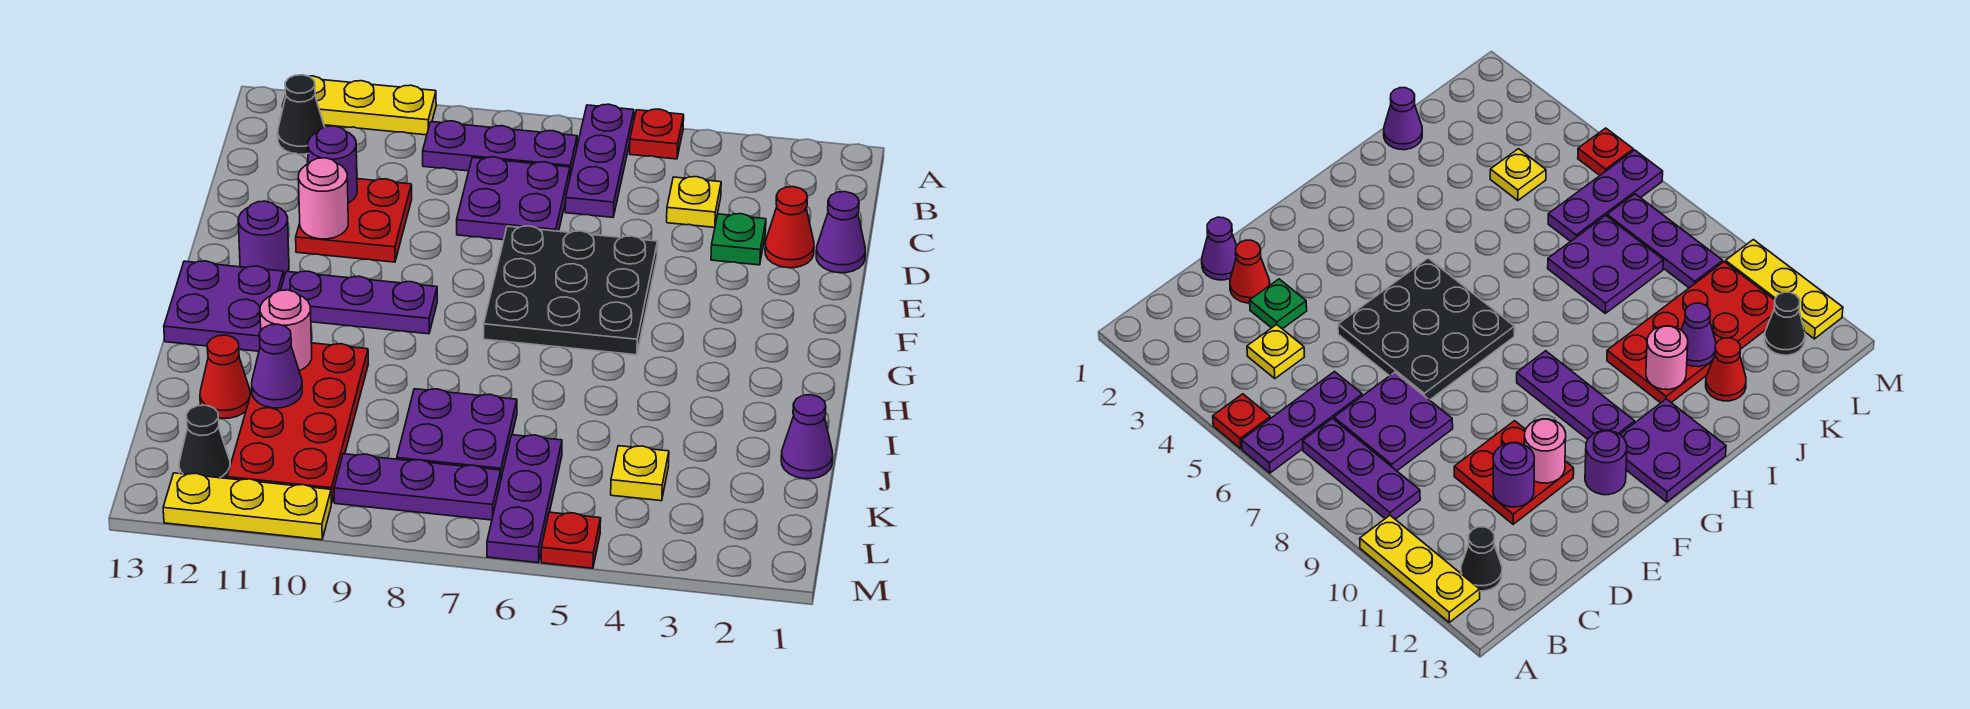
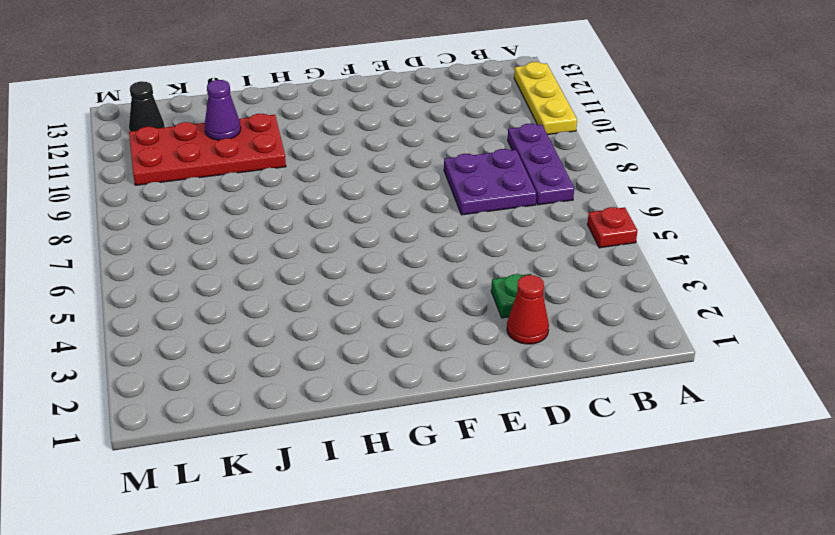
none -> purple plate A6:C6 level 1
none -> black cone B12 level 1
none -> yellow plate C4 level 1

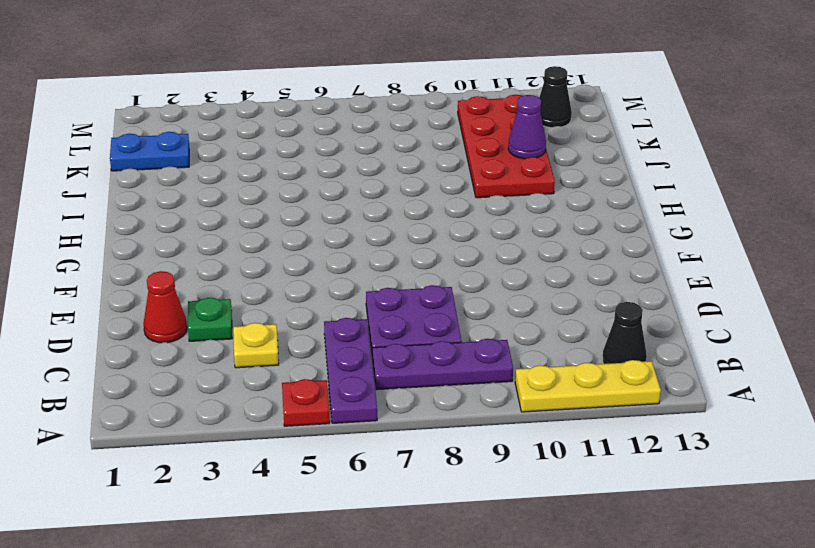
blue plate K1:K2 level 1 -> none
none -> purple cone D1 level 1
none -> red plate D10:E11 level 1
none -> black plate E5:G7 level 1

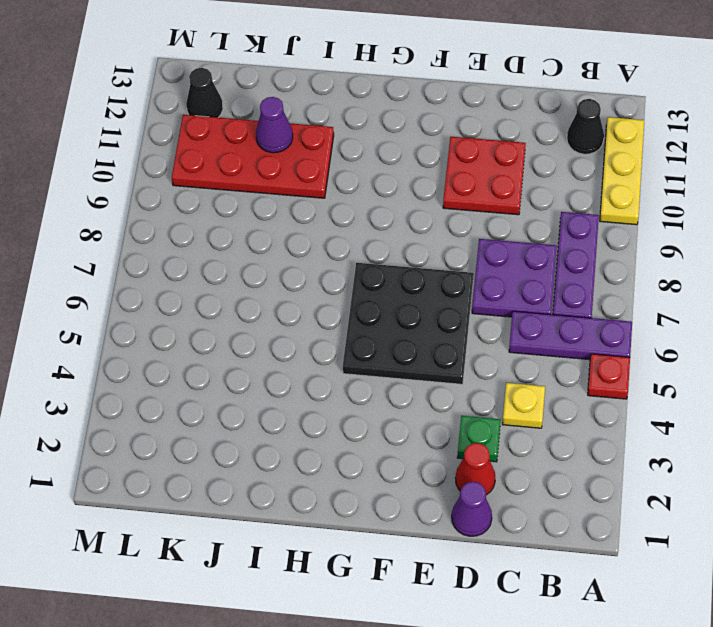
none -> purple round brick F12 level 1
none -> purple plate G9:G11 level 1
none -> purple plate G12:H13 level 1

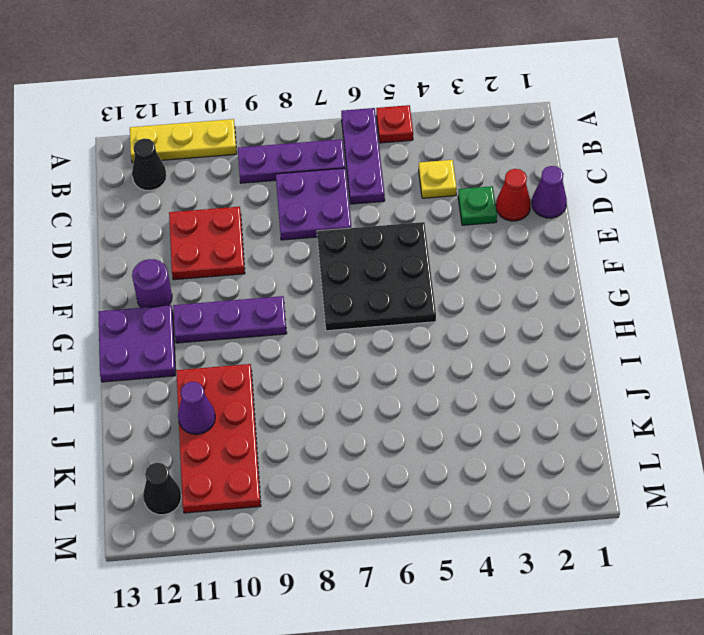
none -> purple cone J1 level 1
none -> purple plate J7:K8 level 1
none -> red cone J12 level 1

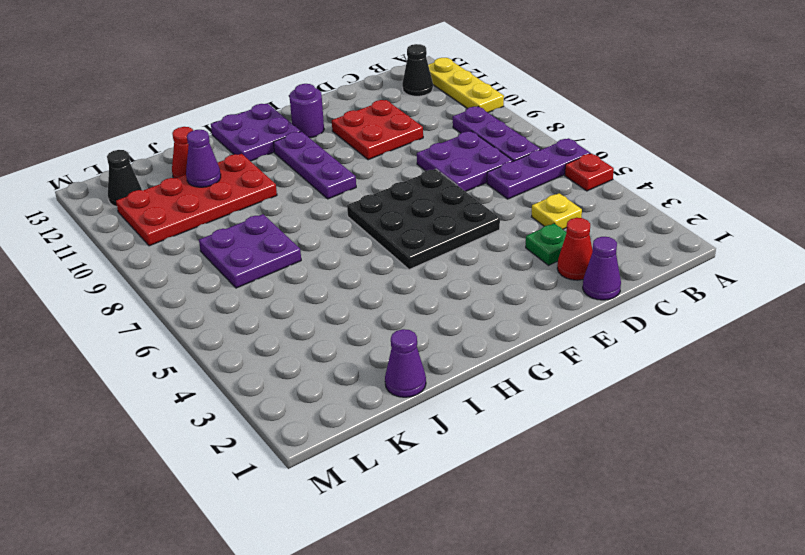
none -> yellow plate K4 level 1
none -> purple plate K6:M6 level 1
none -> purple plate L7:L9 level 1

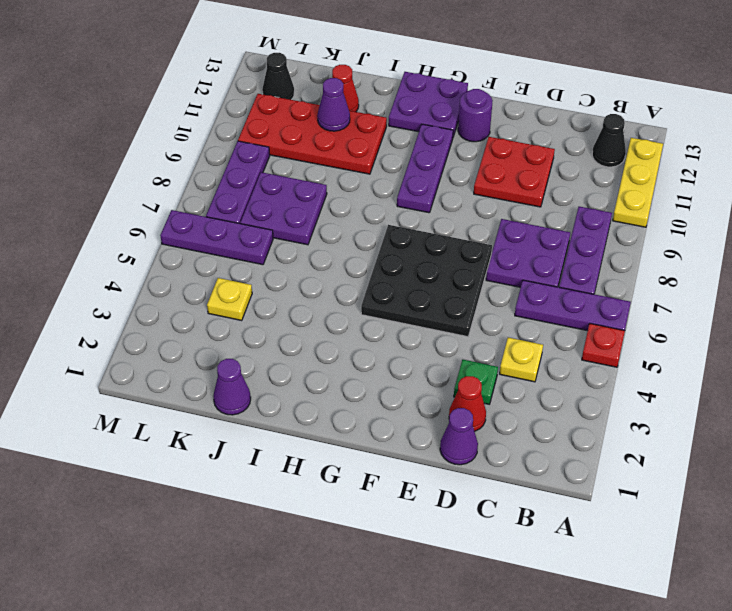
none -> red plate M5 level 1
none -> yellow plate M10:M12 level 1
none -> purple round brick D11 level 2

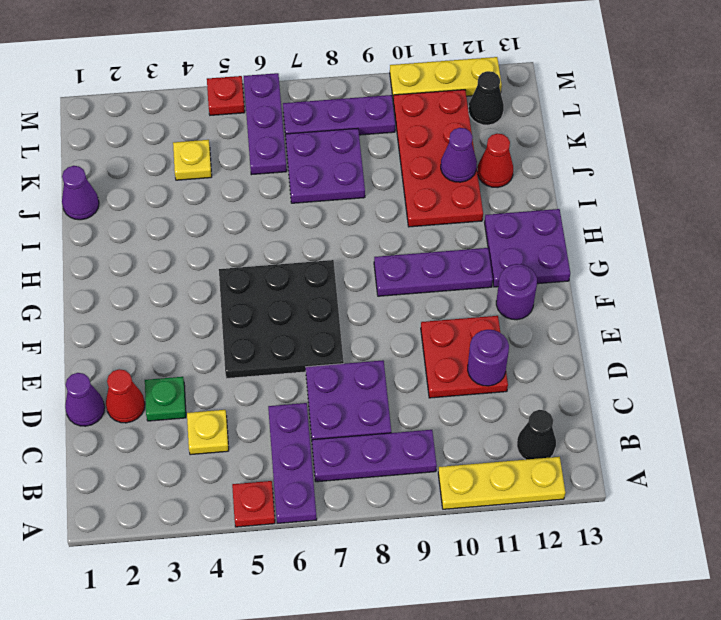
none -> pink round brick E11 level 2
none -> pink round brick I11 level 2

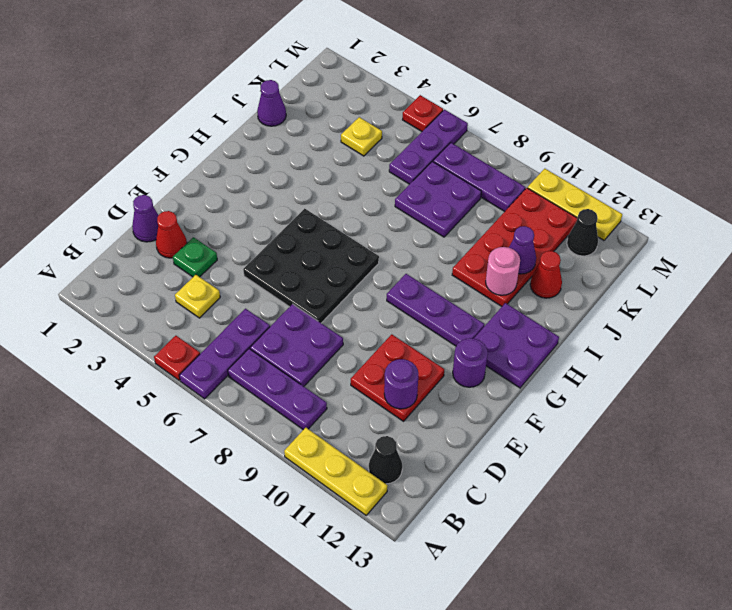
none -> pink round brick E11 level 2

